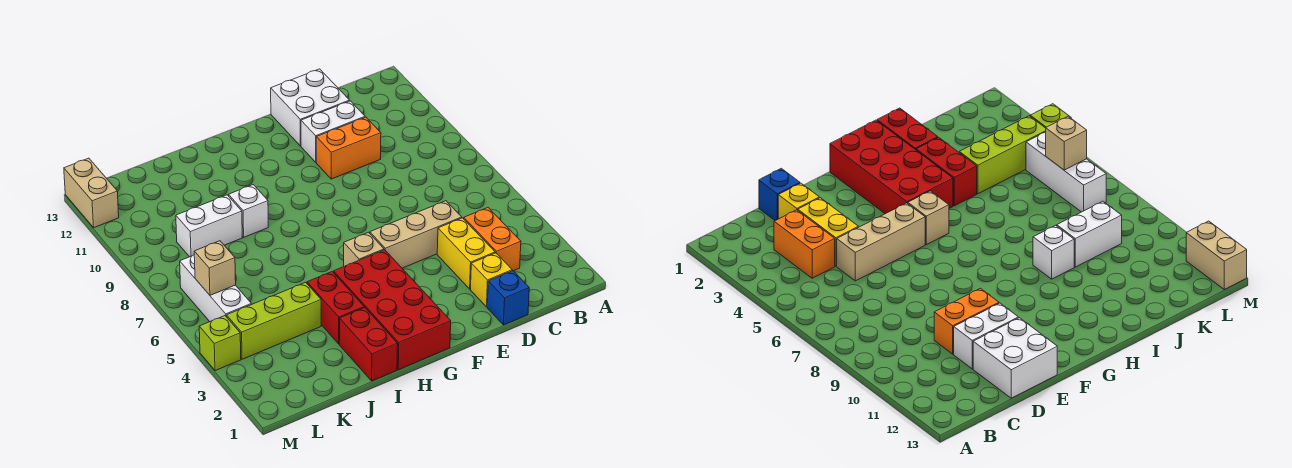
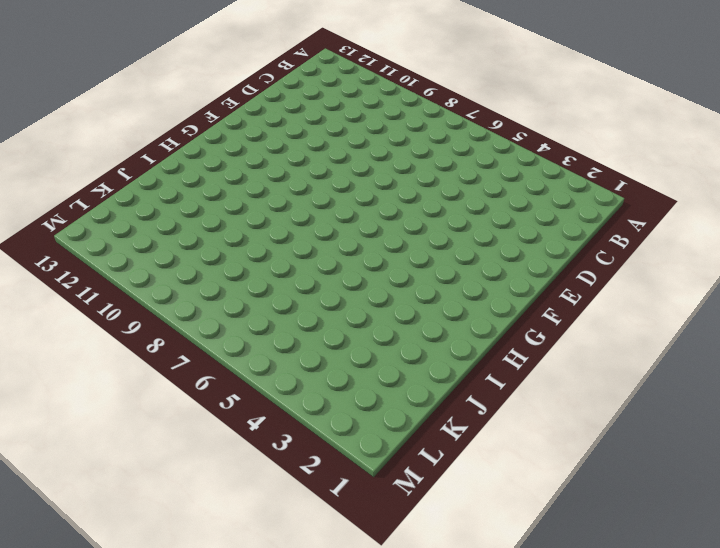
none -> orange brick C3:C4 level 1
none -> blue brick D1 level 1
none -> yellow brick D2 level 1

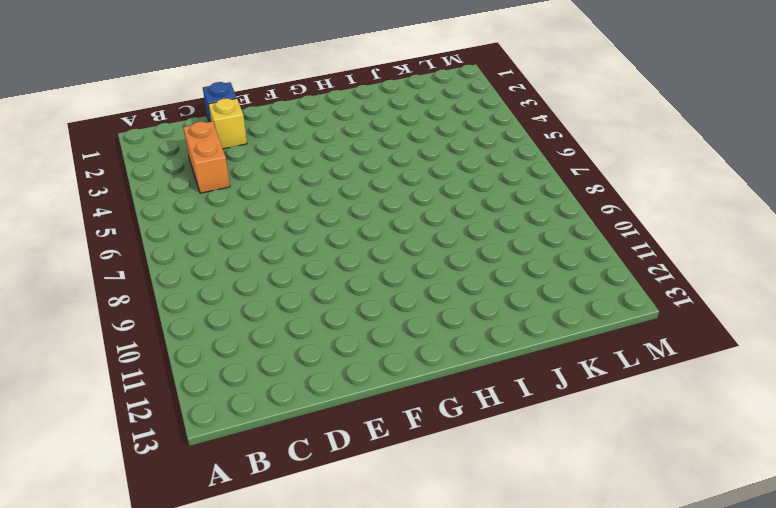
none -> yellow brick D3:D4 level 1
none -> tan brick D5:F5 level 1
none -> orange brick D10:E10 level 1

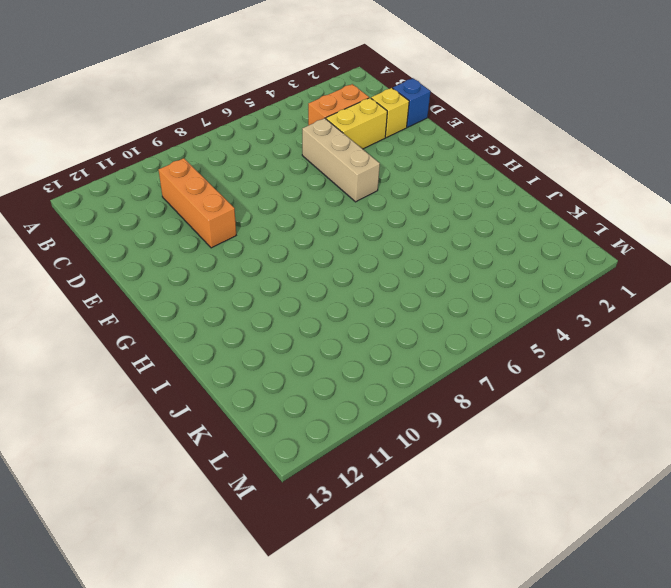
orange brick C10:E10 level 1 -> orange brick D10:E10 level 1
none -> white brick D11:E11 level 1
none -> white brick D12:E13 level 1
none -> red brick G1:H4 level 1

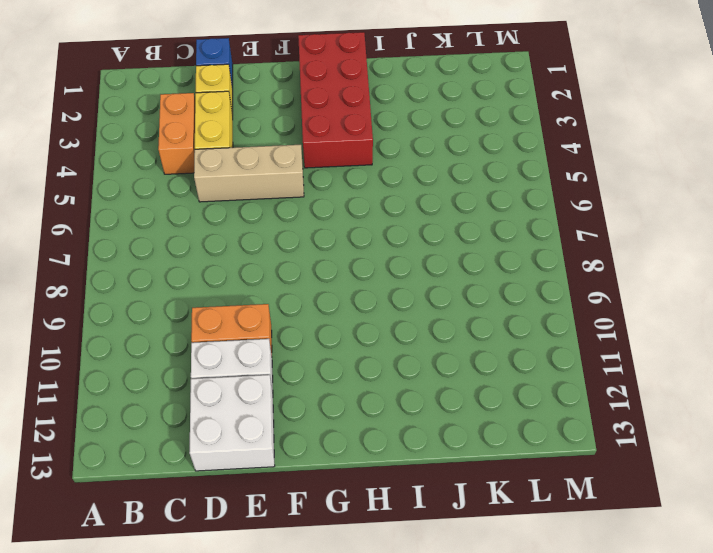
none -> tan brick G5 level 1
none -> red brick I1:I2 level 1
none -> red brick I3:I4 level 1

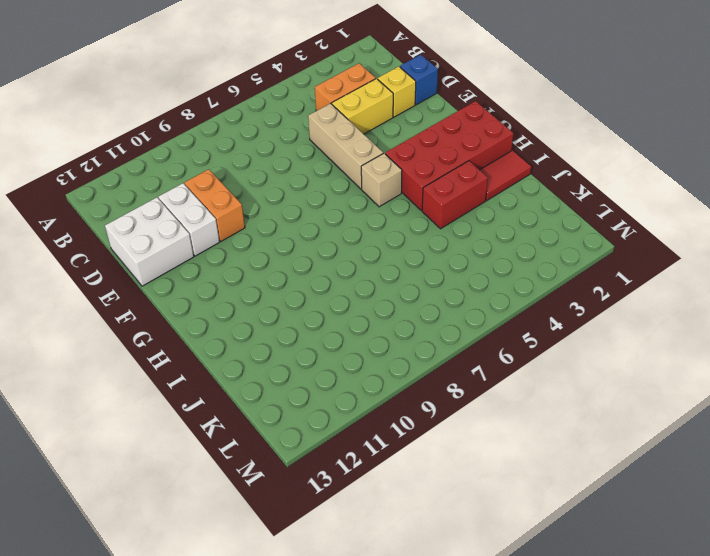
red tile I1:I2 level 1 -> red brick I1:I2 level 1
none -> white brick I9 level 1
none -> lime brick J4:L4 level 1
none -> white brick J9:K9 level 1

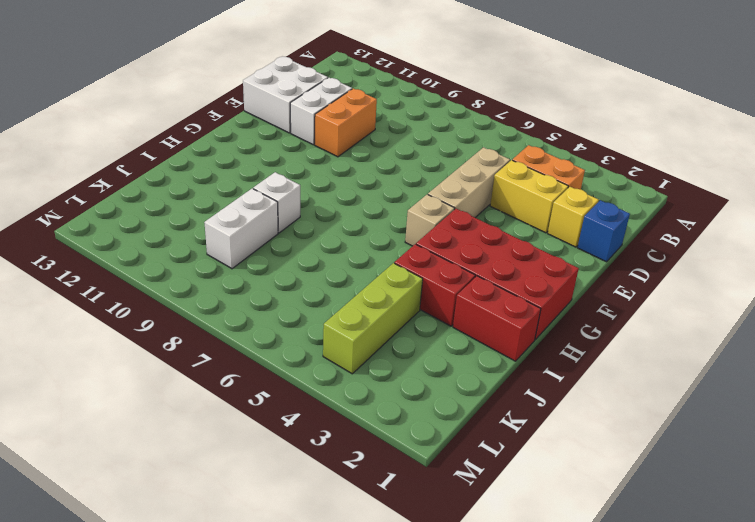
none -> white brick L5:L7 level 1
none -> lime brick M4 level 1
none -> tan brick M12:M13 level 1

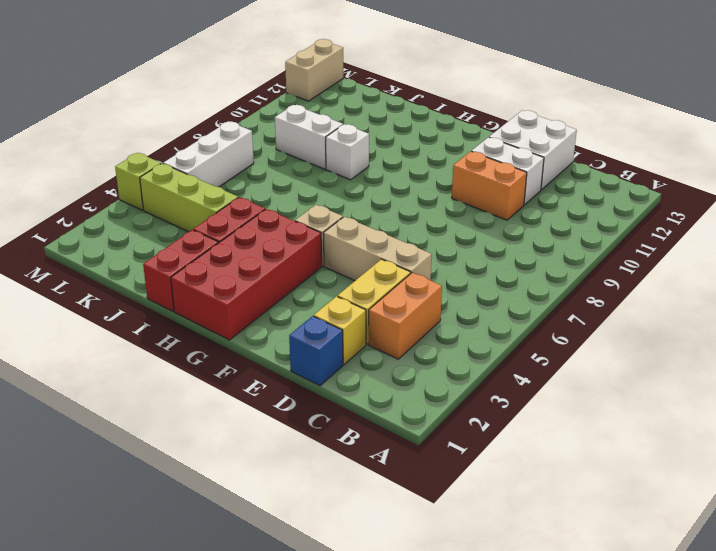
none -> tan brick L6 level 2

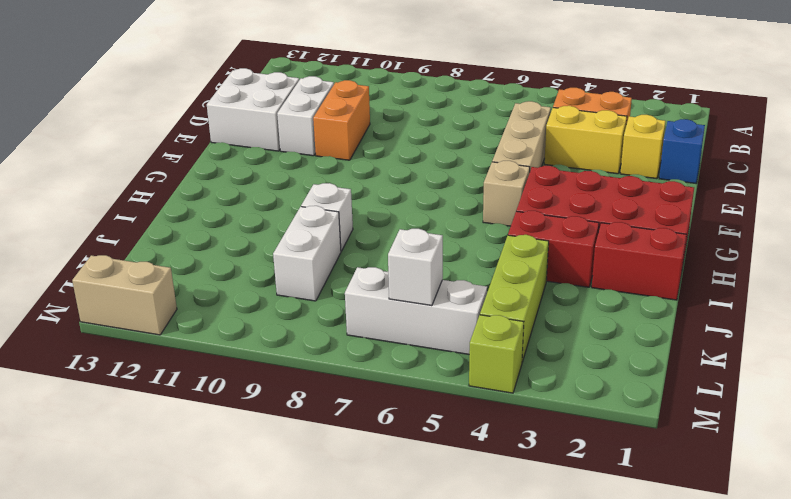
white brick L6 level 2 -> tan brick L6 level 2

